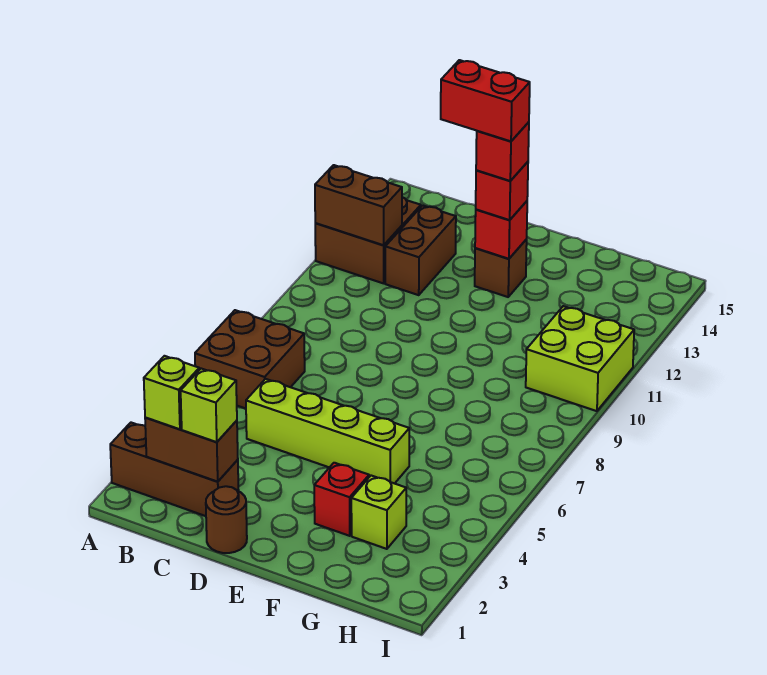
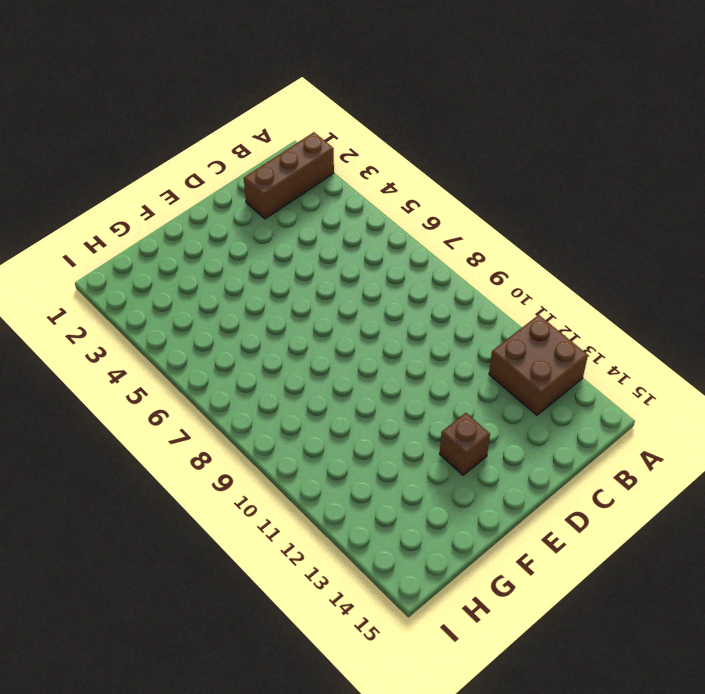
none -> brown brick A6:B7 level 1
none -> lime brick C5:F5 level 1
none -> brown brick C12:C13 level 1

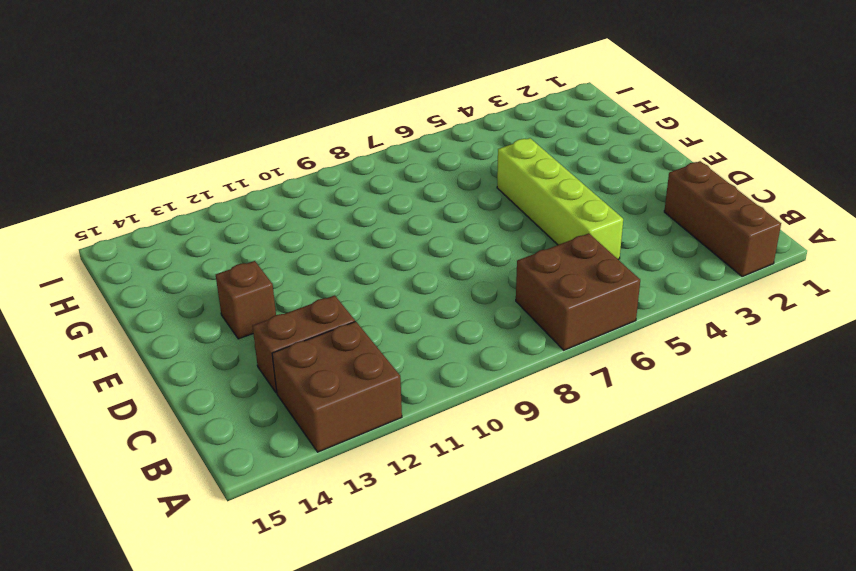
none -> brown round brick D1 level 1
none -> red brick F3 level 1
none -> lime brick G3 level 1

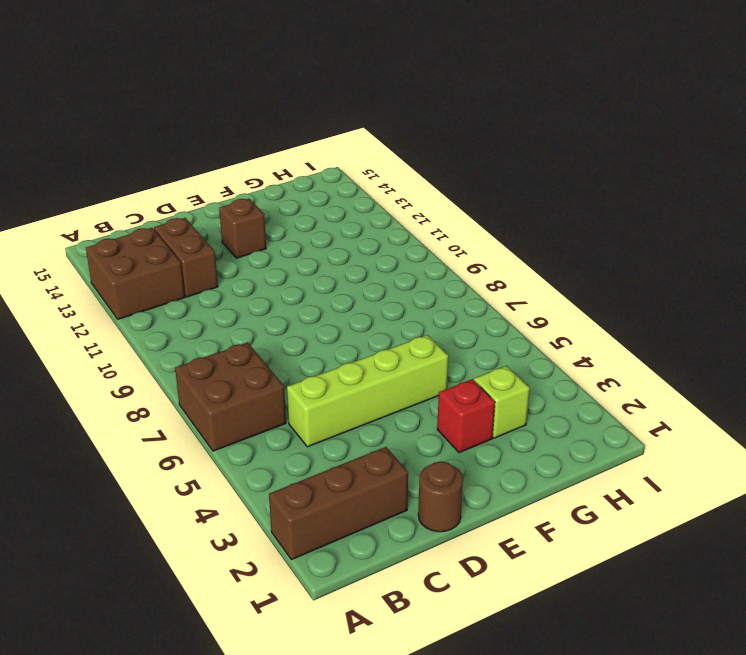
none -> lime brick H10:I11 level 1
none -> brown brick A12:B12 level 2
none -> brown brick B2:C2 level 2

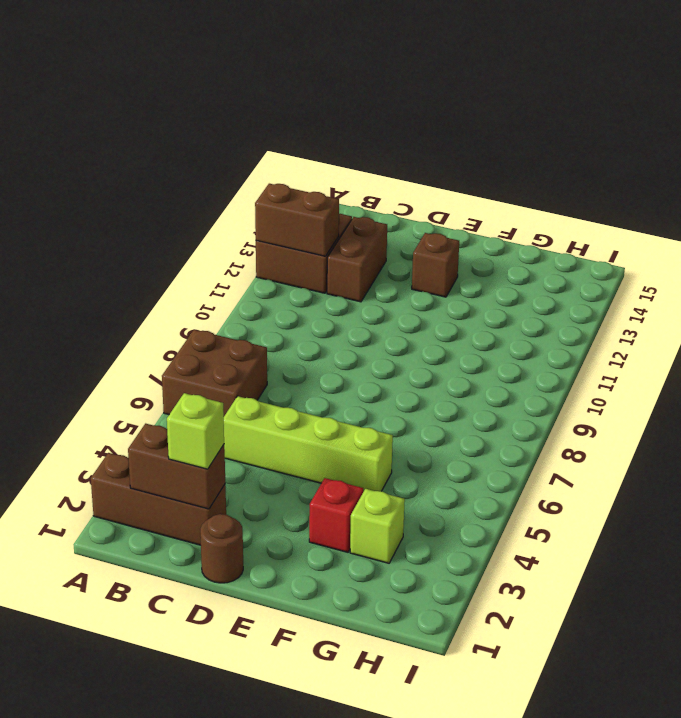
none -> lime brick H10:I11 level 1
none -> red brick E13 level 2
none -> lime brick B2 level 3

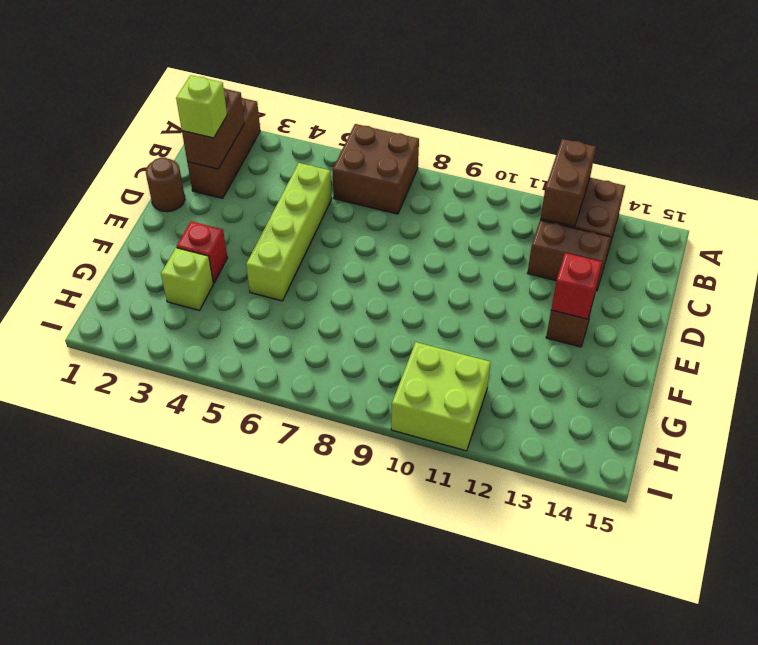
none -> lime brick B2 level 3
none -> red brick E13 level 3
none -> red brick E13 level 4

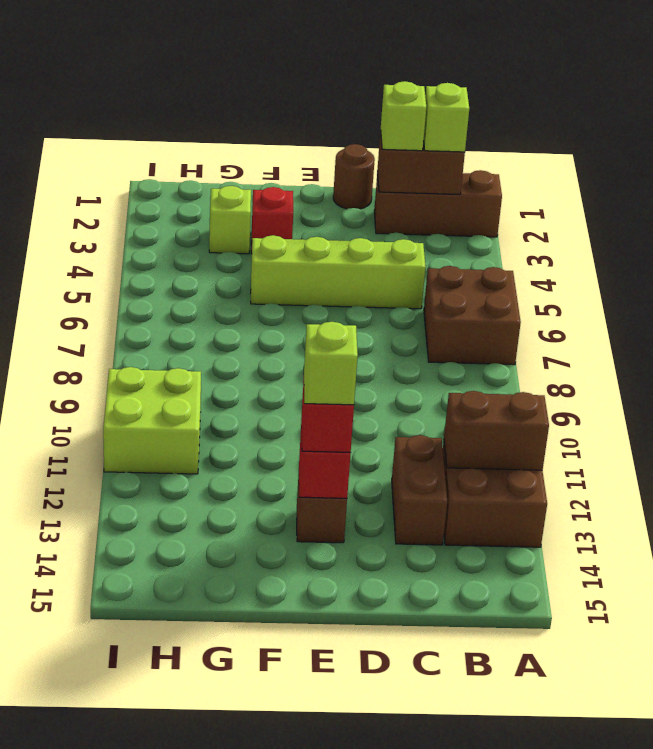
lime brick E13 level 4 -> red brick E13 level 4
none -> red brick D13:E13 level 5

